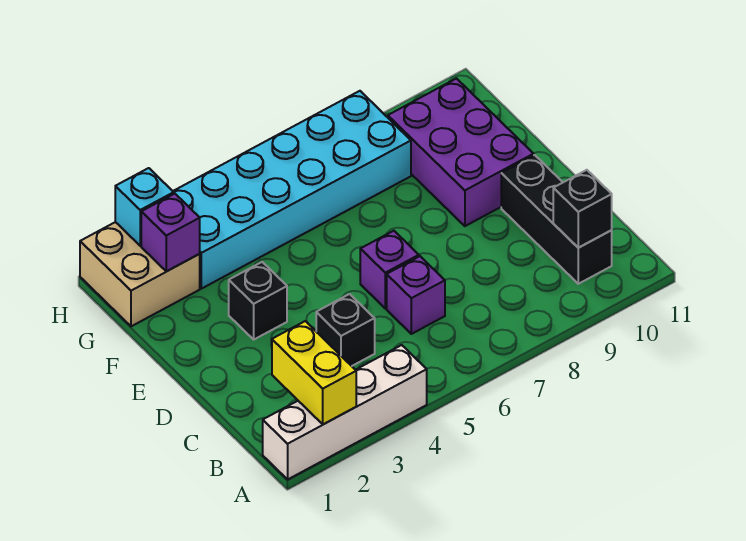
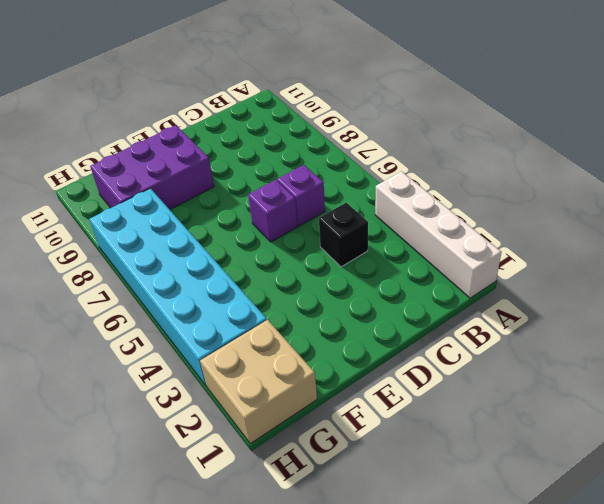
none -> black brick B10:D10 level 1
none -> black brick E3 level 1
none -> yellow brick A2:B2 level 2

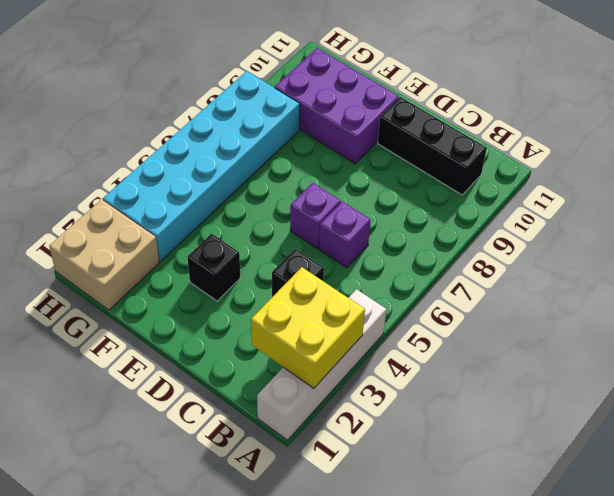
yellow brick A2:B3 level 2 -> yellow brick A2:B2 level 2
none -> black brick B10 level 2
none -> purple brick G2 level 2
none -> cyan brick H2 level 2

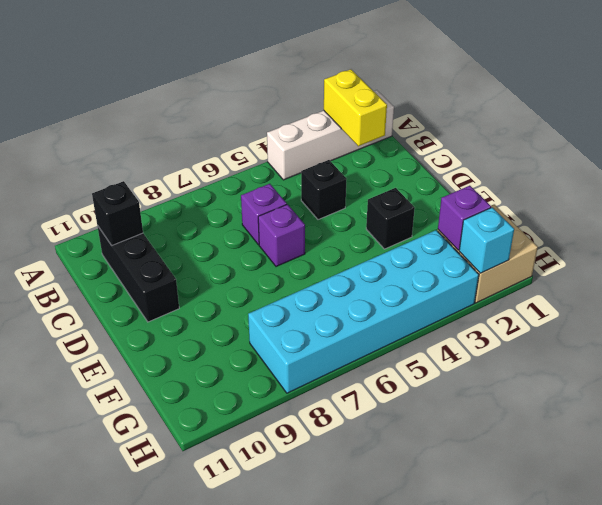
none -> purple brick E9:G10 level 1

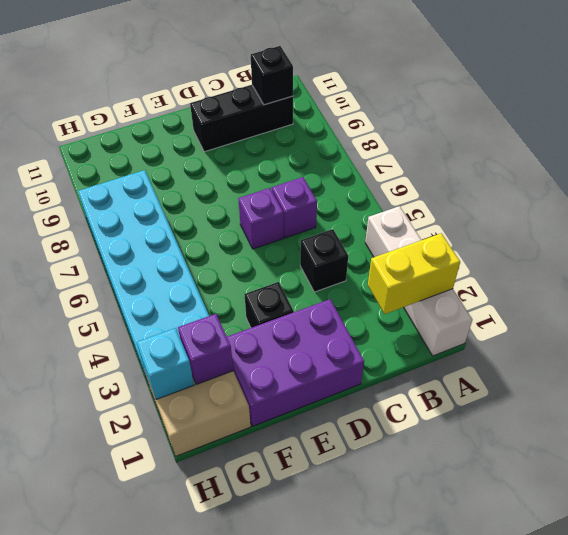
purple brick D1:F2 level 1 -> purple brick E9:G10 level 1

